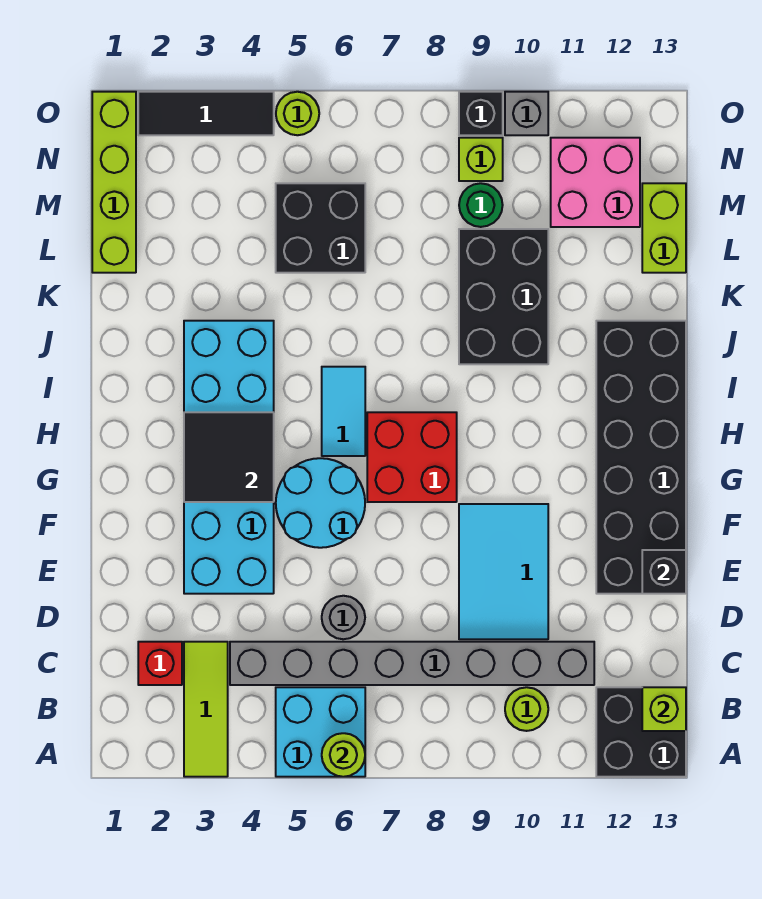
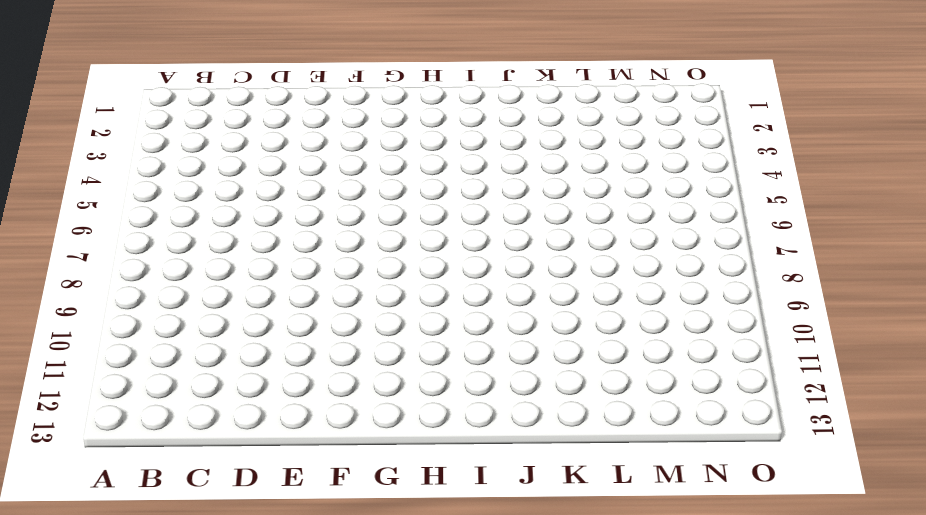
none -> lime tile A3:C3 level 1
none -> cyan brick A5:B6 level 1
none -> black brick A12:B13 level 1

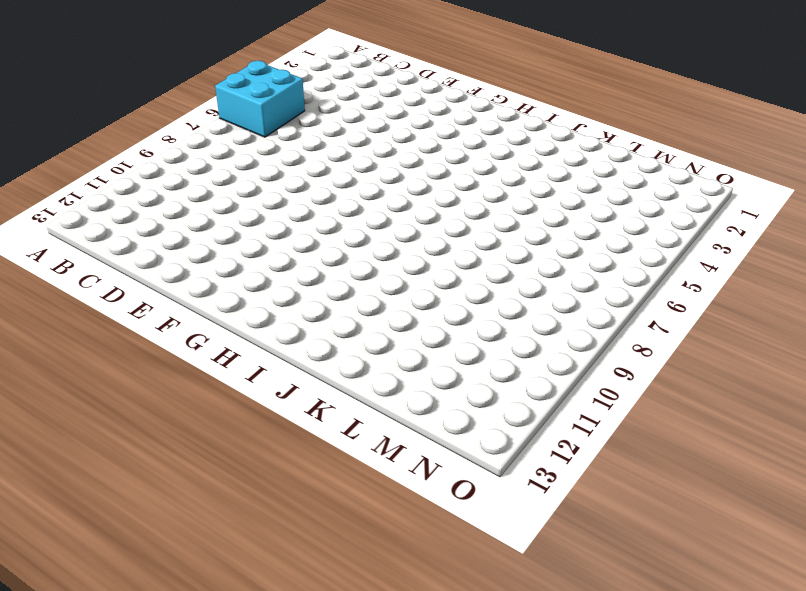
none -> lime tile A3:C3 level 1
none -> black brick A12:B13 level 1
none -> lime round brick B10 level 1

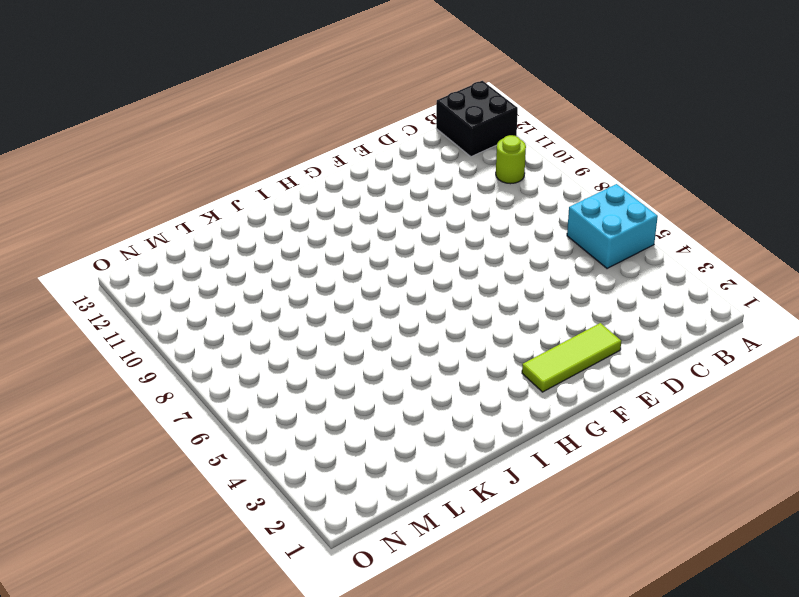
lime tile E2:G2 level 1 -> lime tile A3:C3 level 1
none -> red brick C2 level 1
none -> grey brick C4:C11 level 1
none -> grey round brick D6 level 1

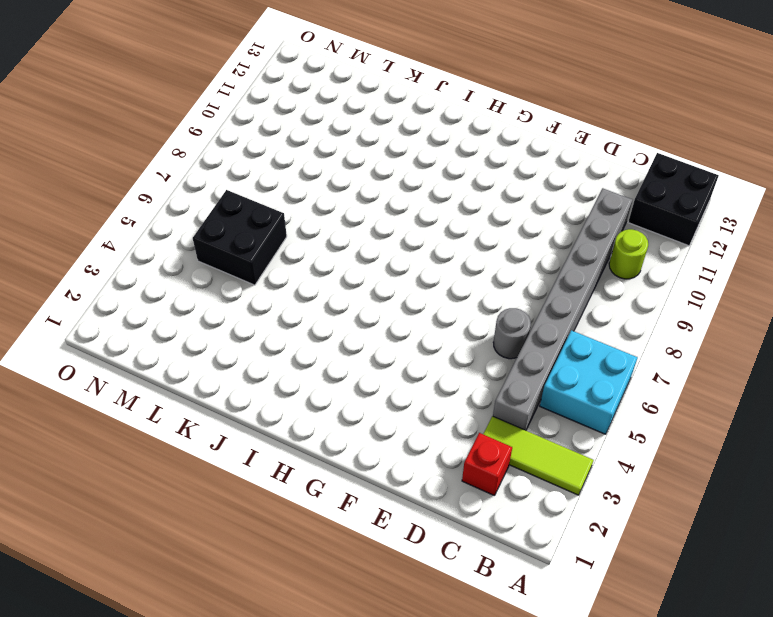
none -> cyan tile D9:F10 level 1
none -> cyan brick E3:J4 level 1
none -> black brick E12:J13 level 1

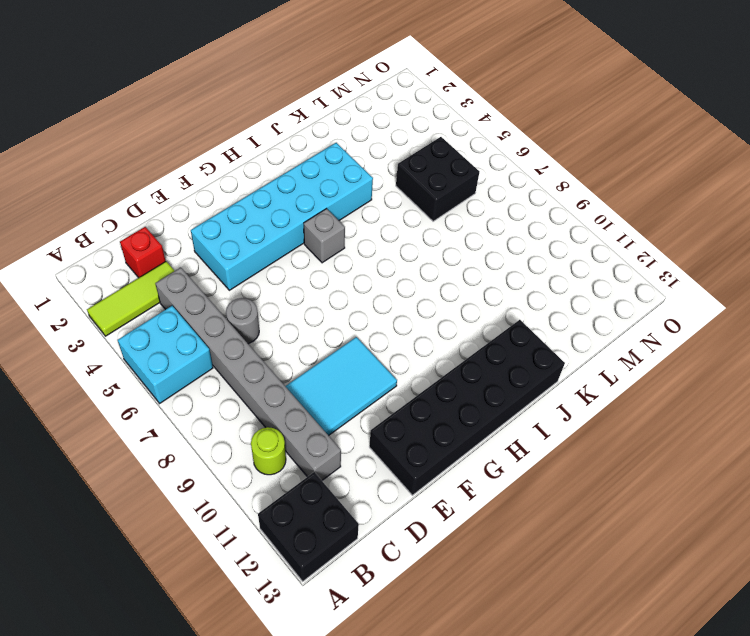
grey brick H5 level 1 -> grey brick O10 level 1
none -> cyan round brick F5:G6 level 1
none -> red brick G7:H8 level 1
none -> cyan tile H6:I6 level 1

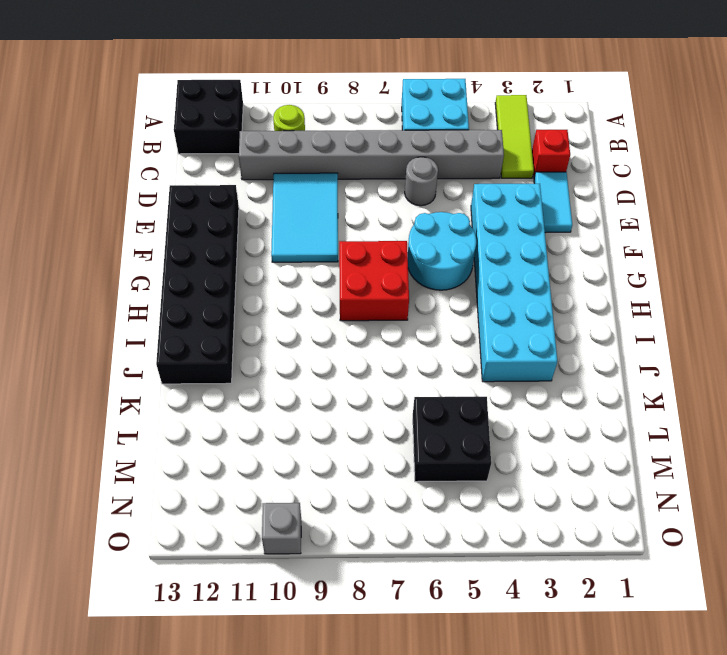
cyan tile D2:E2 level 1 -> cyan tile H6:I6 level 1
none -> black brick J9:L10 level 1
none -> lime brick L1:O1 level 1
none -> lime brick L13:M13 level 1

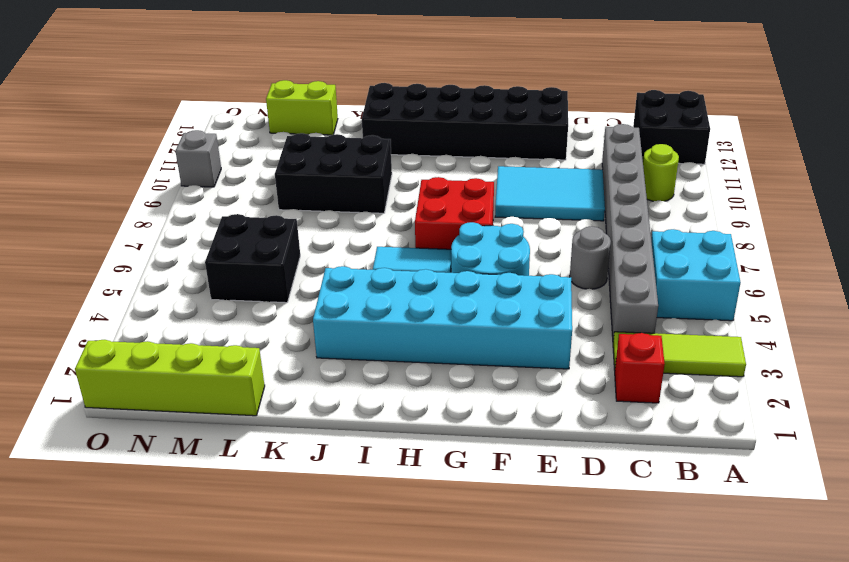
none -> green round brick M9 level 1
none -> pink brick M11:N12 level 1
none -> lime brick N9 level 1

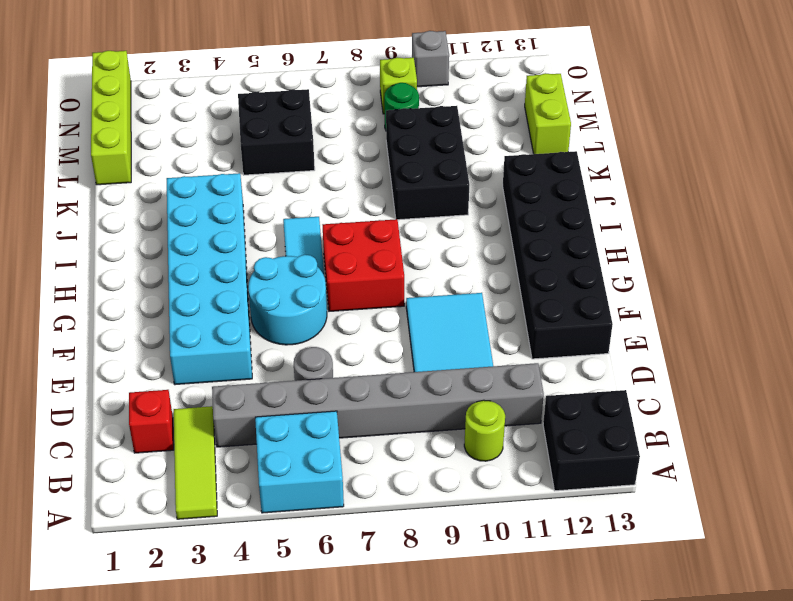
none -> pink brick M11:N12 level 1
none -> black tile O2:O4 level 1
none -> lime round brick O5 level 1

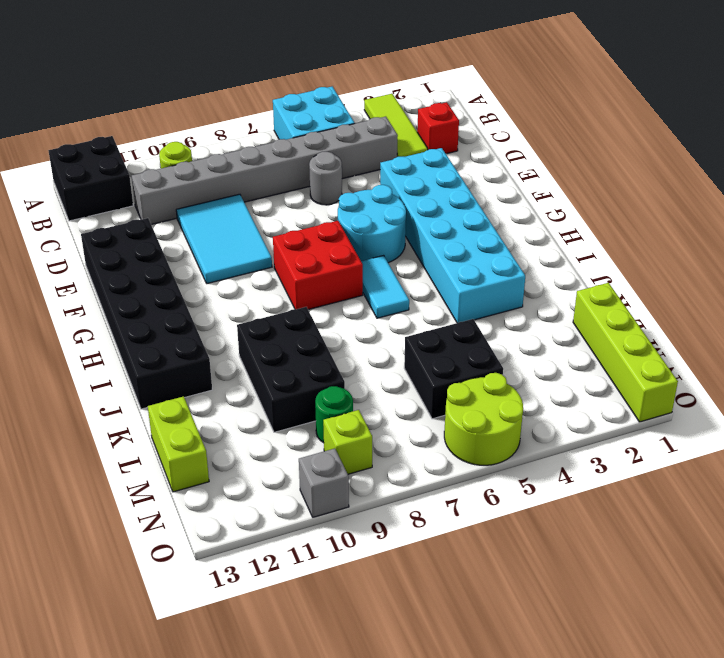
lime round brick N5:O6 level 1 -> lime round brick O5 level 1
none -> pink brick M11:N12 level 1
none -> black tile O2:O4 level 1
none -> black brick O9 level 1

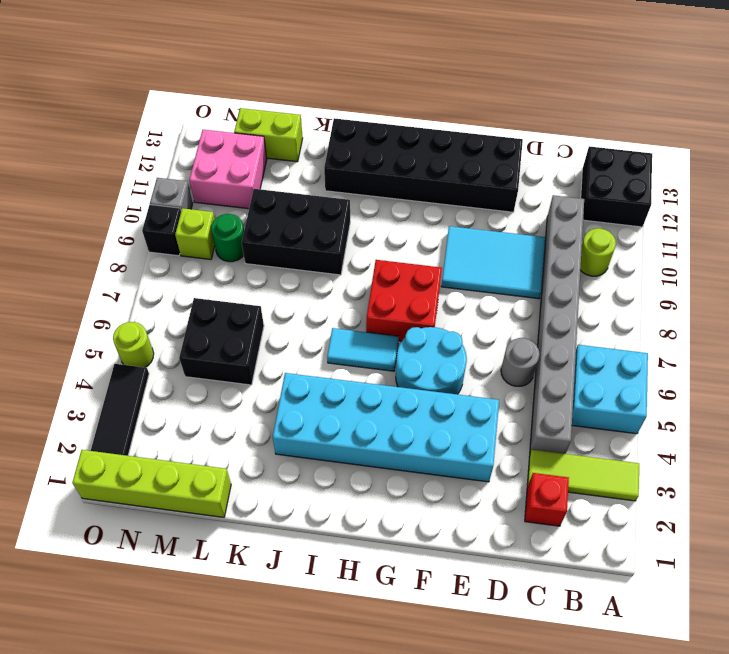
none -> lime round brick A6 level 2
none -> lime brick B13 level 2
none -> black brick E13 level 2

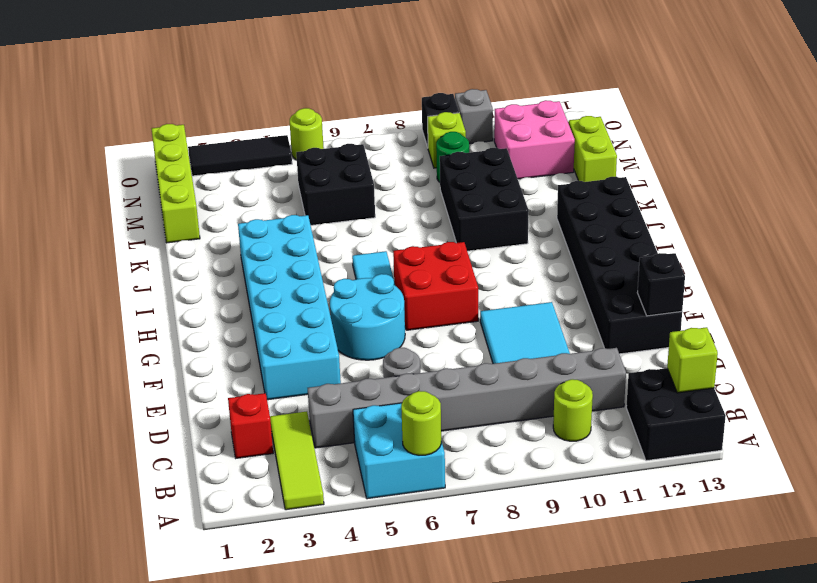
none -> black tile G3:H4 level 2

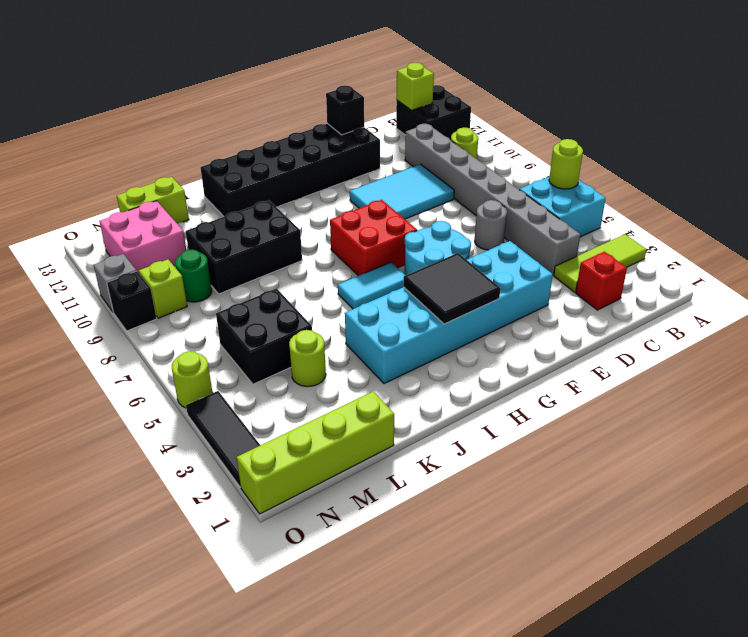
lime round brick L4 level 1 -> none

